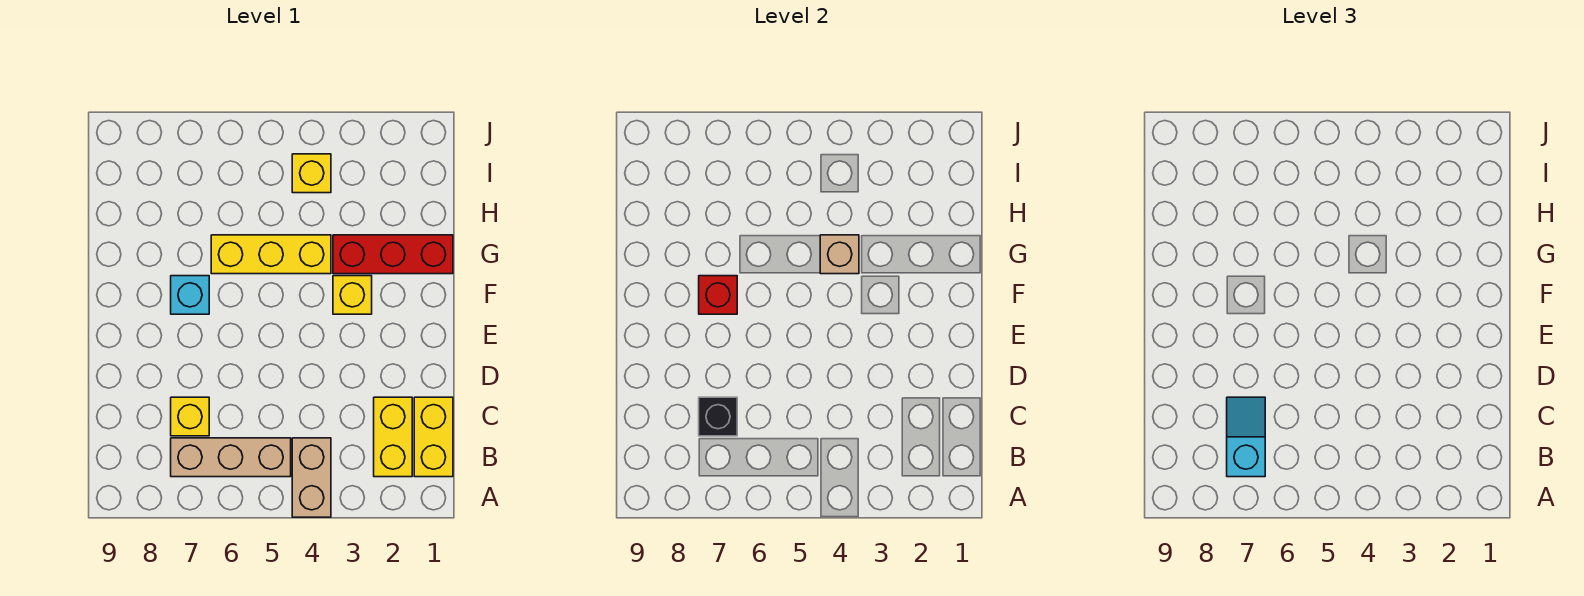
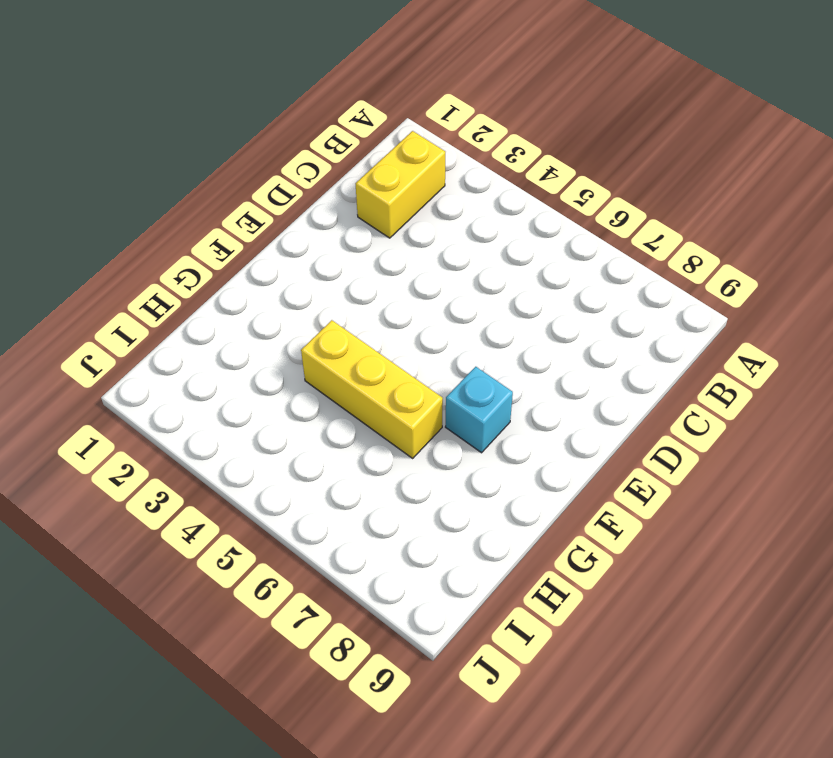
none -> tan brick A4:B4 level 1
none -> yellow brick B1:C1 level 1
none -> tan brick B5:B7 level 1

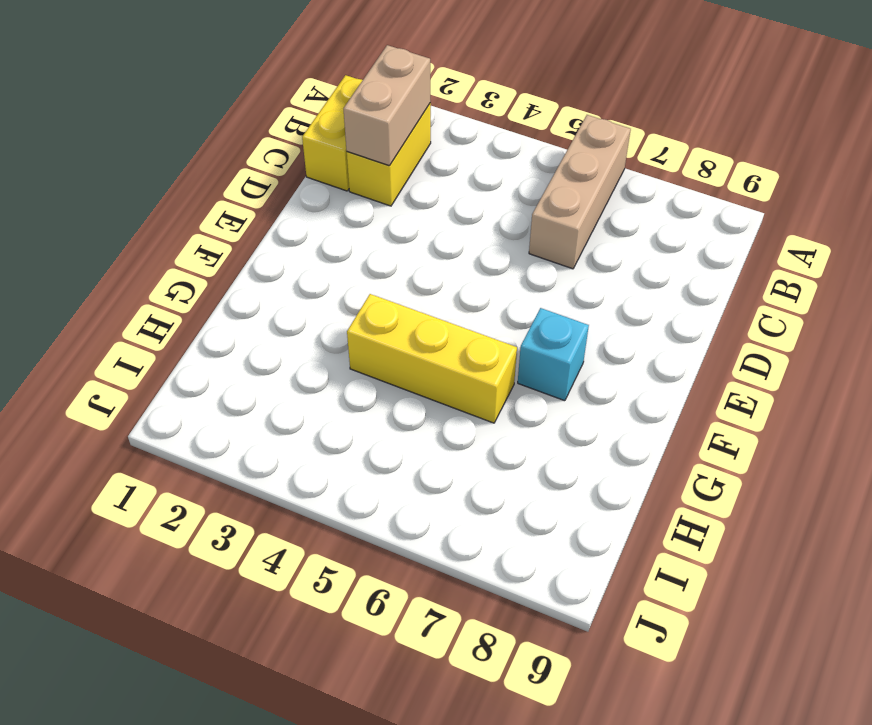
tan brick A6:C6 level 1 -> tan brick B5:B7 level 1
tan brick B2:C2 level 2 -> tan brick A4:B4 level 1
none -> yellow brick C7 level 1
none -> yellow brick F3 level 1
none -> red brick G1:G3 level 1

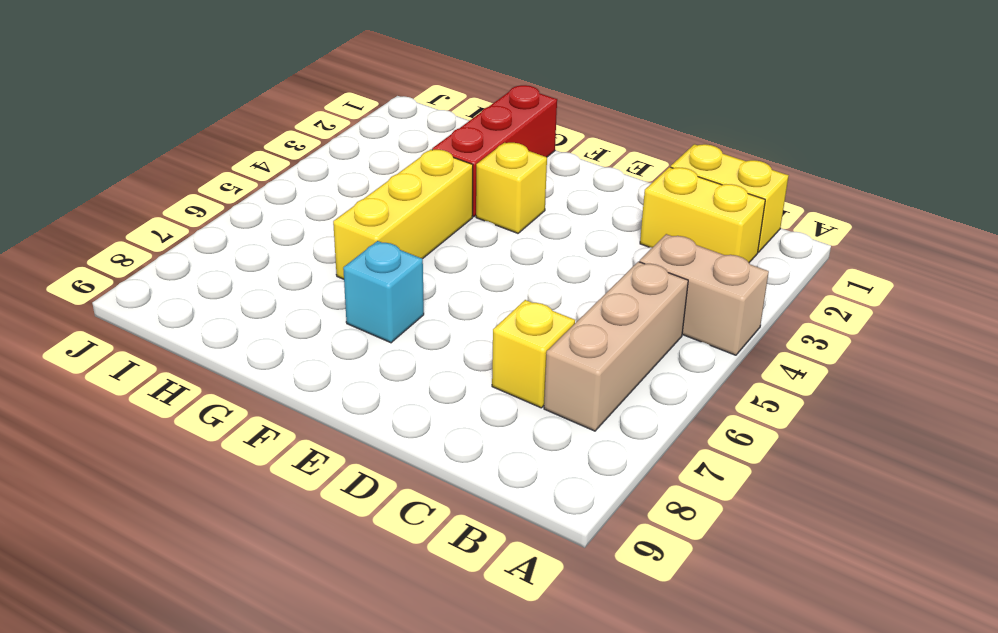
none -> yellow brick I4 level 1
none -> black brick C7 level 2
none -> red brick F7 level 2

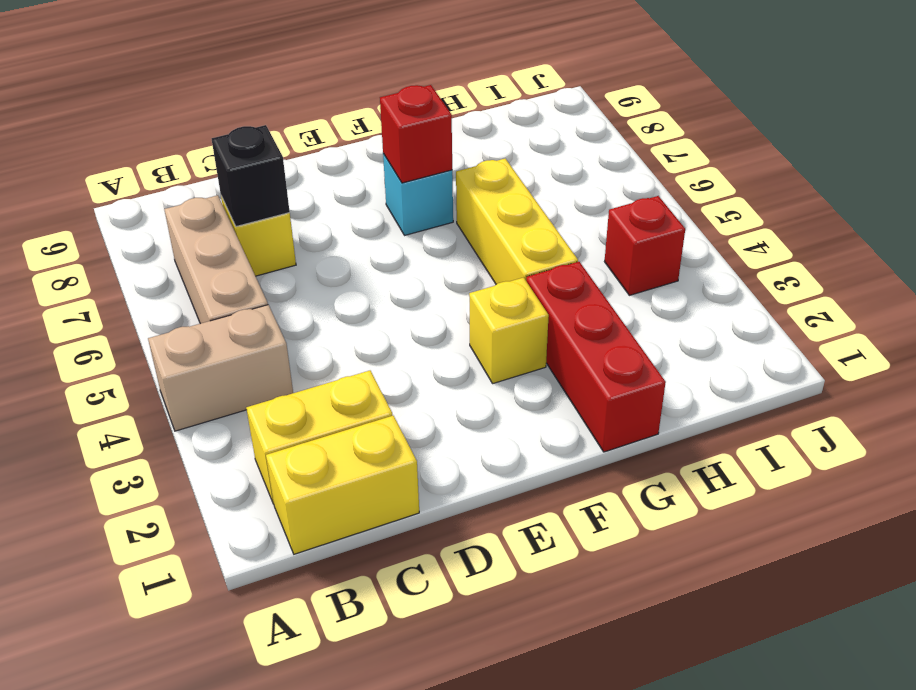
red brick I4 level 1 -> yellow brick I4 level 1
none -> tan brick G4 level 2
none -> cyan slope B7:C7 level 3 top B

